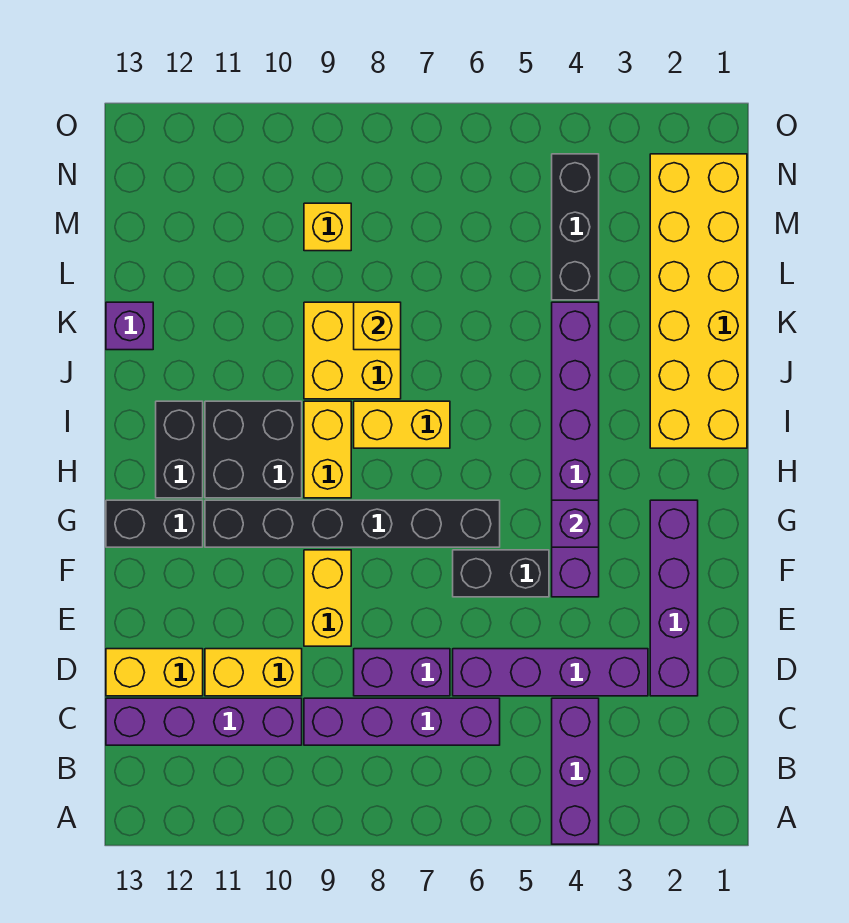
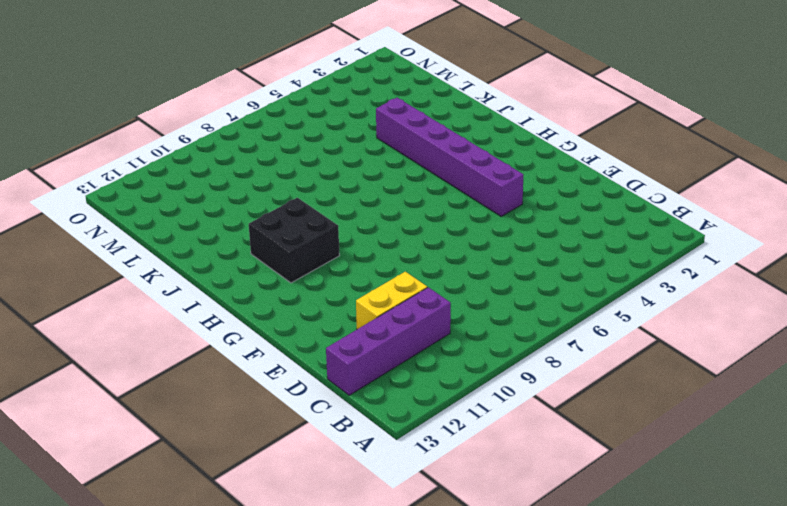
none -> purple brick A4:C4 level 1
none -> purple brick C6:C9 level 1
none -> purple brick D2:G2 level 1

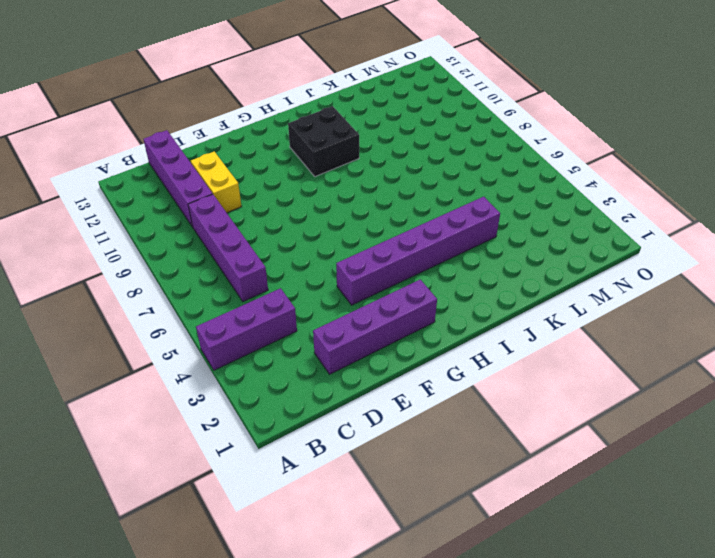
none -> purple brick D3:D6 level 1
none -> purple brick D7:D8 level 1
none -> yellow brick D12:D13 level 1

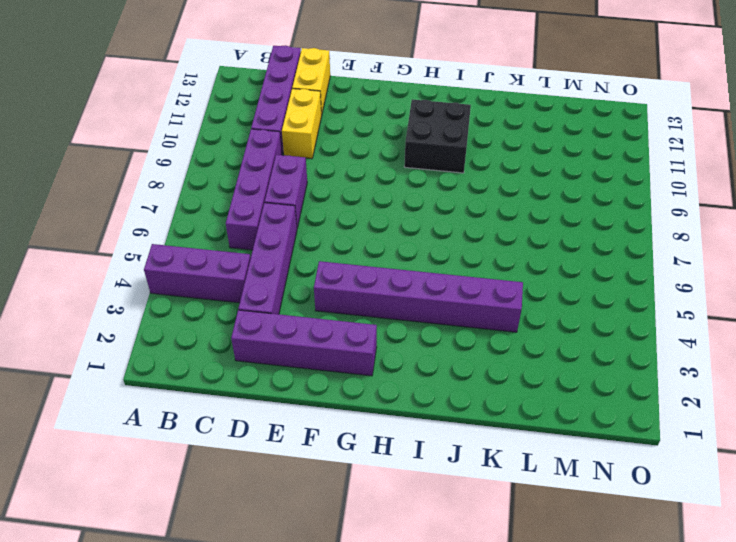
none -> yellow brick E9:F9 level 1
none -> black brick F5:F6 level 1
none -> black brick G6:G11 level 1

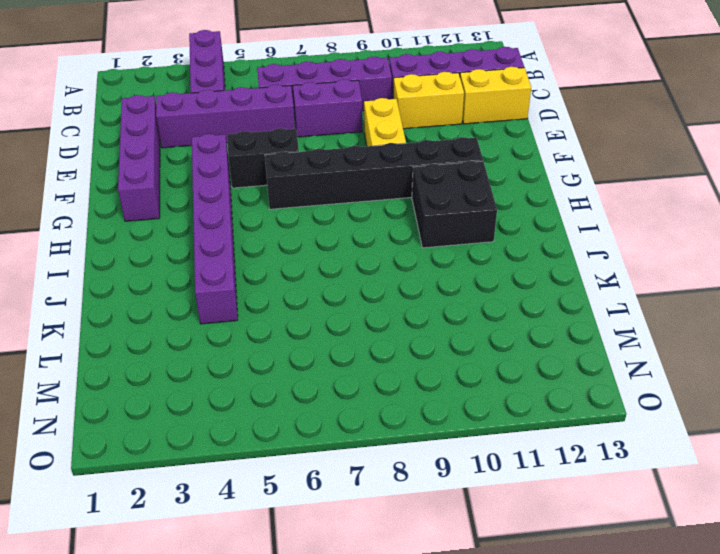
none -> black brick G12:G13 level 1
none -> yellow brick H9:I9 level 1
none -> black brick H12:I12 level 1

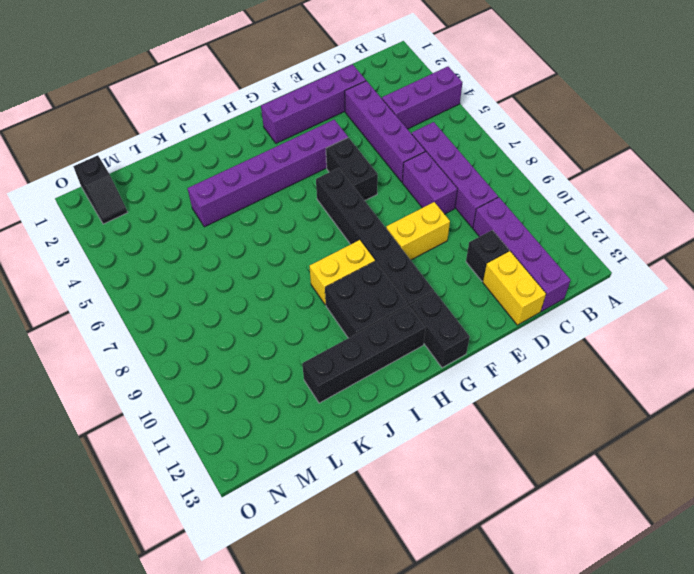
black brick D11 level 1 -> yellow brick D10:D11 level 1
black brick H12:K12 level 1 -> black brick H12:I12 level 1
black slope N1:N2 level 1 top 1 -> yellow brick I1:N2 level 1
none -> yellow brick I7:I8 level 1
none -> yellow brick J8:K9 level 1
none -> purple brick K13 level 1

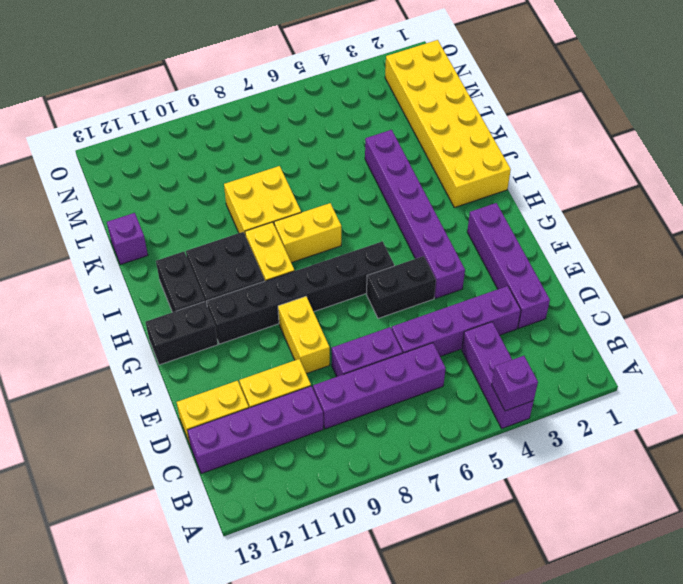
purple brick A4 level 2 -> purple brick G4 level 2
none -> black brick L4:N4 level 1
none -> yellow brick M9 level 1
none -> yellow brick K8 level 2

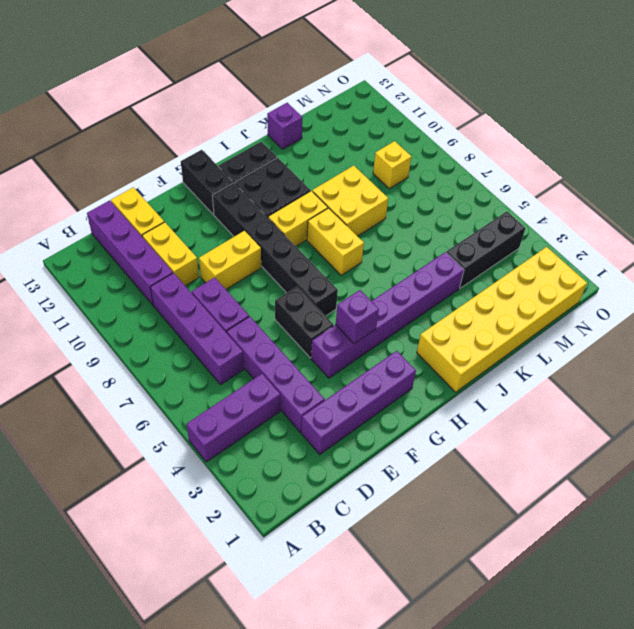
none -> yellow brick K8 level 2

